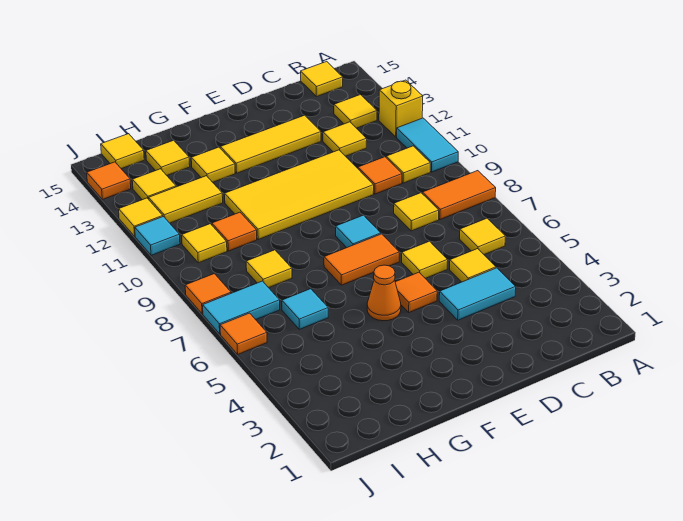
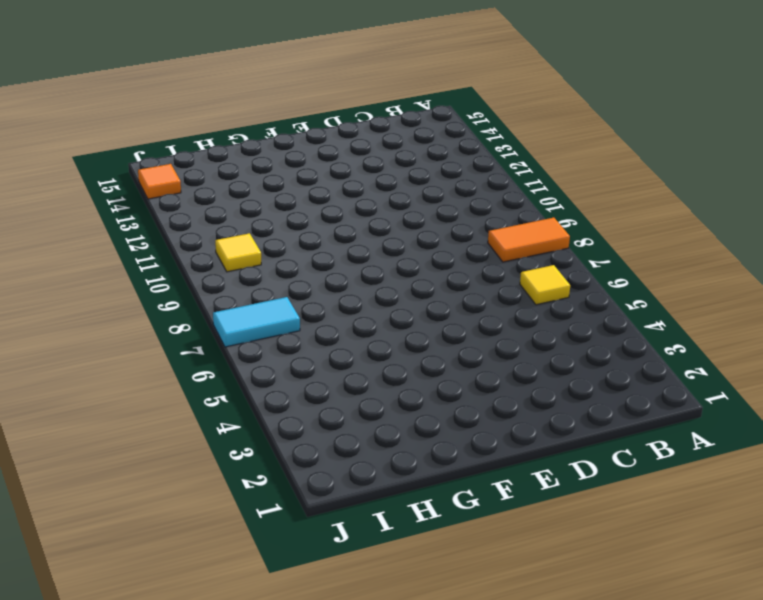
none -> cyan tile A10:A11 level 1
none -> yellow brick A12 level 1
none -> yellow tile B10 level 1
none -> yellow tile B13 level 1

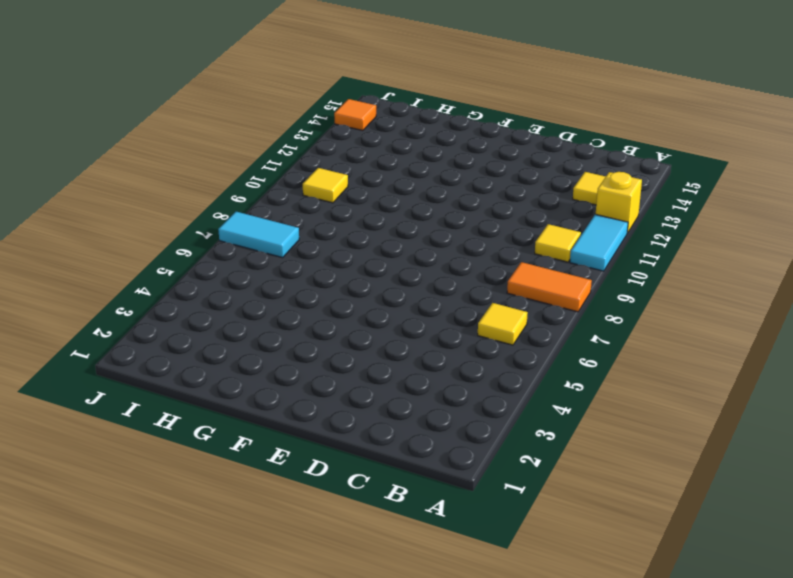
none -> yellow tile B15 level 1
none -> cyan tile C4:D4 level 1
none -> yellow tile C5 level 1
none -> yellow tile C8 level 1

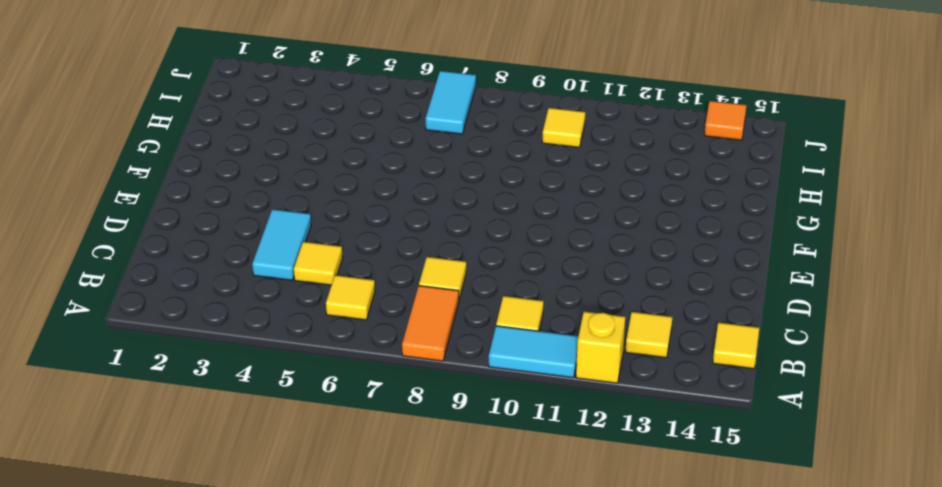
none -> orange tile C10 level 1
none -> yellow tile C12 level 1
none -> yellow tile D6 level 1
none -> yellow tile D10:G11 level 1

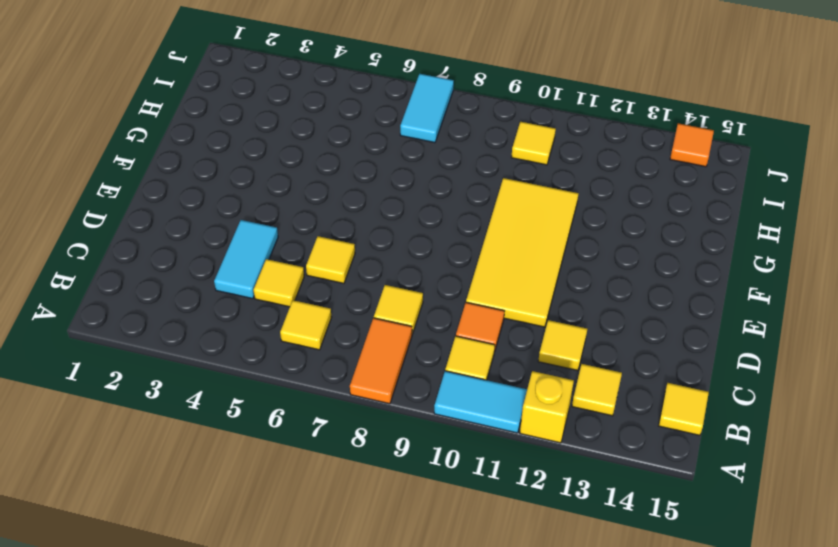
none -> yellow tile D13:F13 level 1
none -> orange tile E5 level 1
none -> orange tile E7:F7 level 1
none -> cyan tile E8 level 1

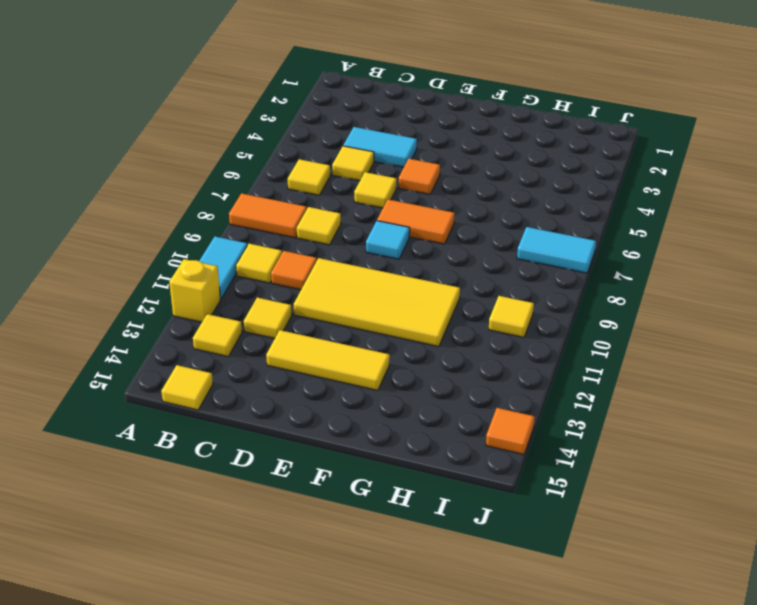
none -> orange cone F5 level 1
none -> yellow tile G13 level 1
none -> cyan tile H6 level 1
none -> yellow tile H8 level 1

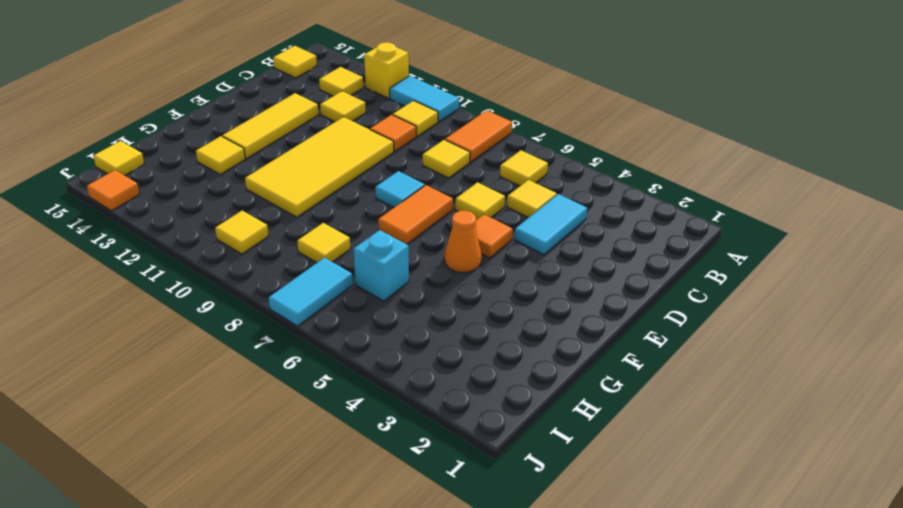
cyan brick H6 level 1 -> cyan tile H6 level 1
none -> orange tile H10 level 1
none -> yellow tile H12:I12 level 1
none -> yellow tile H14 level 1
none -> yellow tile I13 level 1

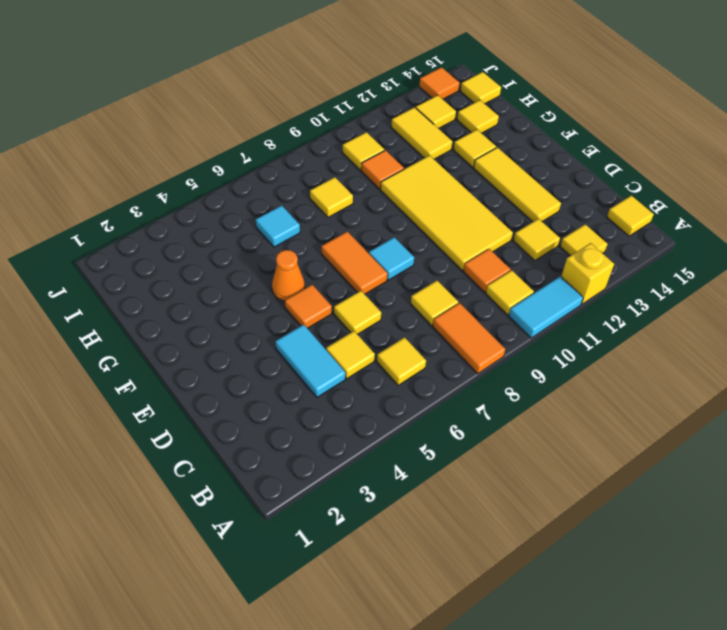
none -> cyan tile I7:J7 level 1
none -> orange tile J6 level 1
none -> orange tile J8 level 1
none -> cyan tile J11 level 1

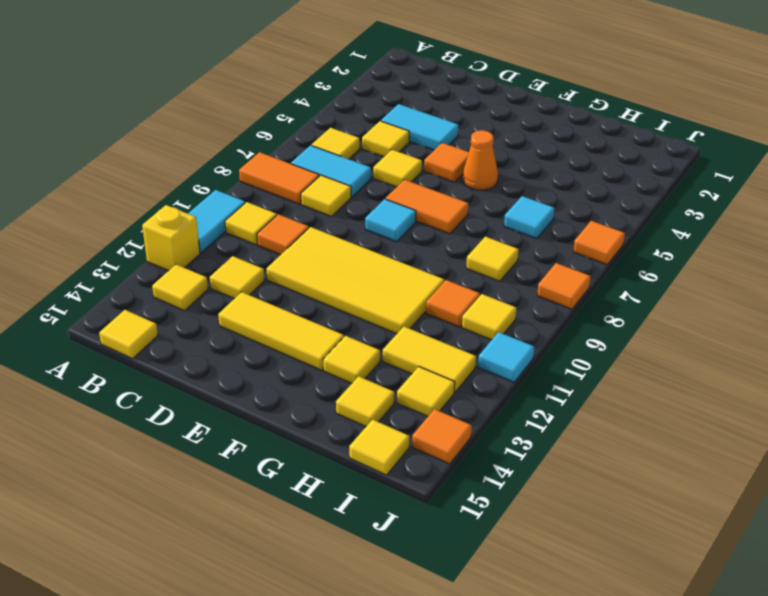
cyan tile B7:C7 level 1 -> cyan tile I7:J7 level 1
none -> yellow tile J12 level 1

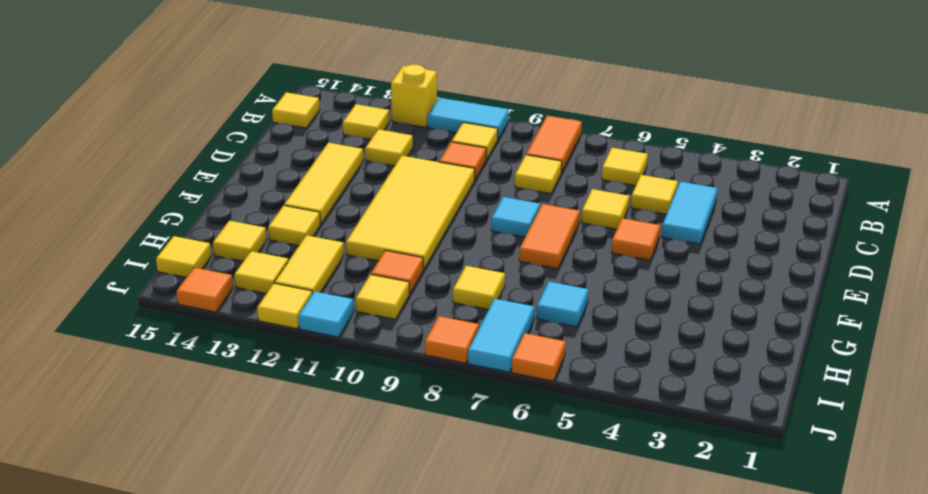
none -> orange cone F5 level 1

